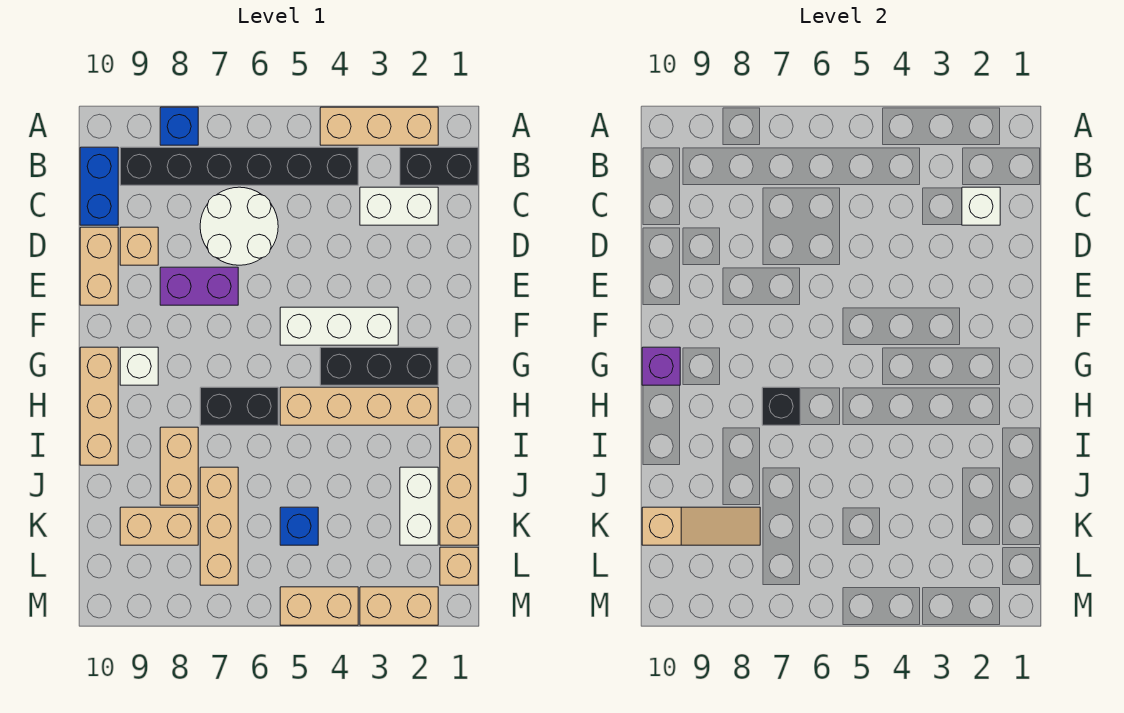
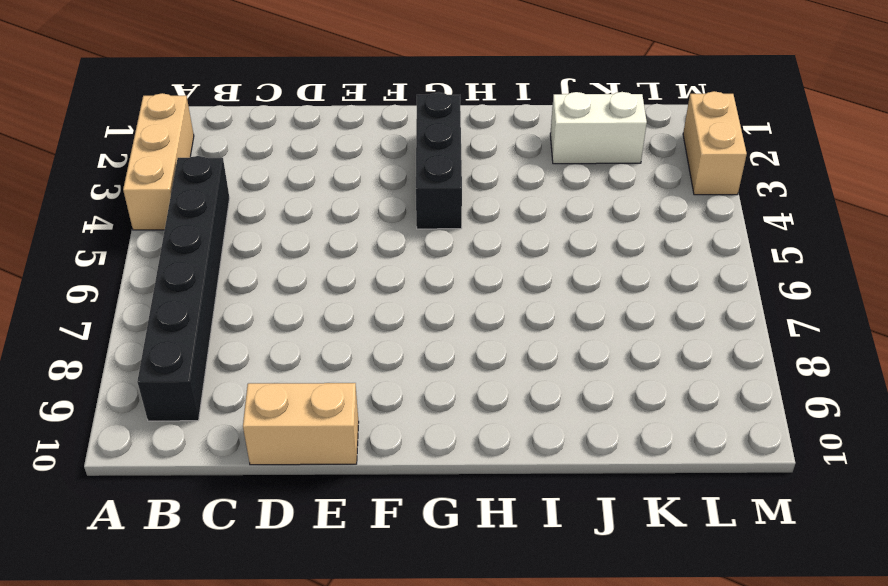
none -> blue brick A8 level 1
none -> black brick B1:B2 level 1
none -> blue brick B10:C10 level 1

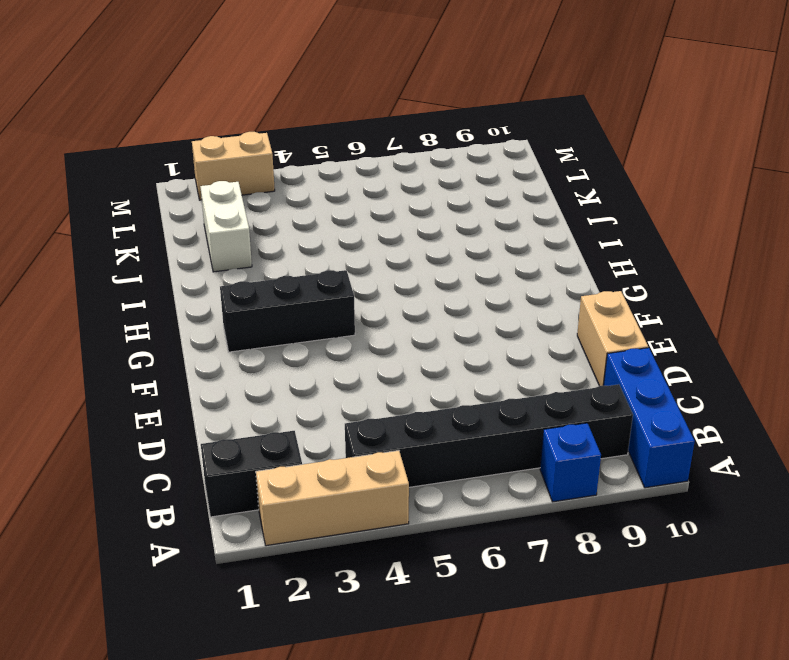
blue brick A10:C10 level 1 -> blue brick B10:C10 level 1
none -> white brick C2:C3 level 1
none -> white round brick C6:D7 level 1
none -> tan brick D9 level 1

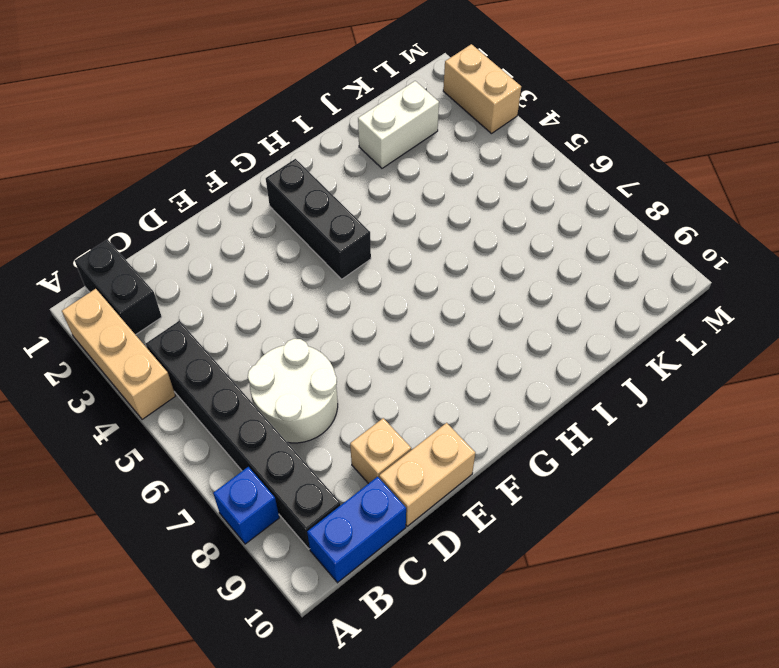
none -> white brick C2:C3 level 1
none -> purple brick E7:E8 level 1
none -> white brick F3:F5 level 1

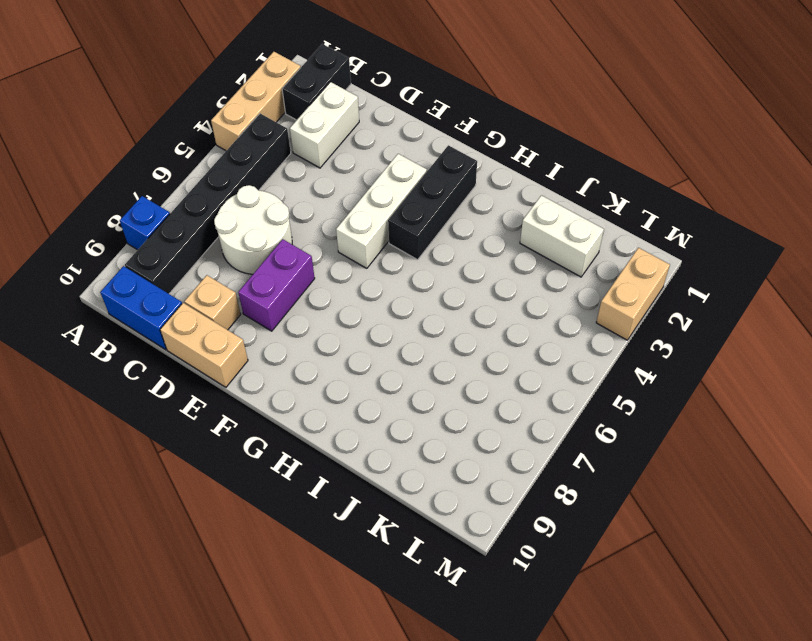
none -> white brick G9 level 1
none -> tan brick G10:I10 level 1
none -> tan brick H2:H5 level 1

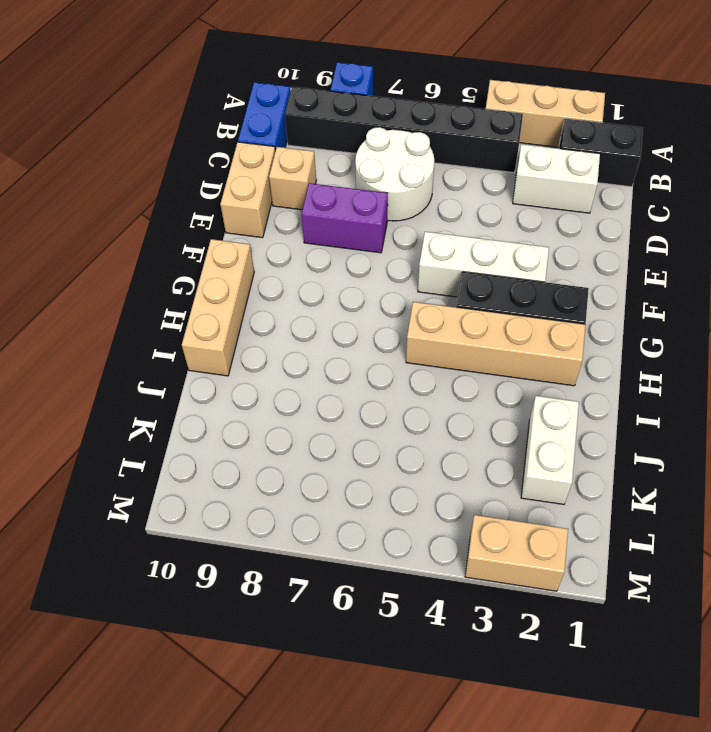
none -> white brick G9 level 1
none -> black brick H6:H7 level 1
none -> tan brick I1:K1 level 1

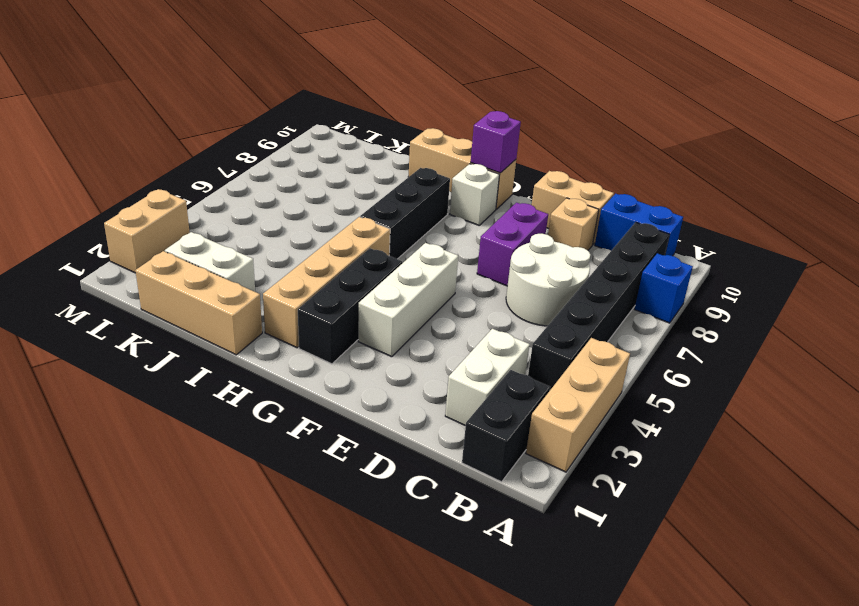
black brick H6:H8 level 1 -> black brick H6:H7 level 1
none -> tan brick I8:J8 level 1
none -> tan brick J7:L7 level 1
none -> blue brick K5 level 1

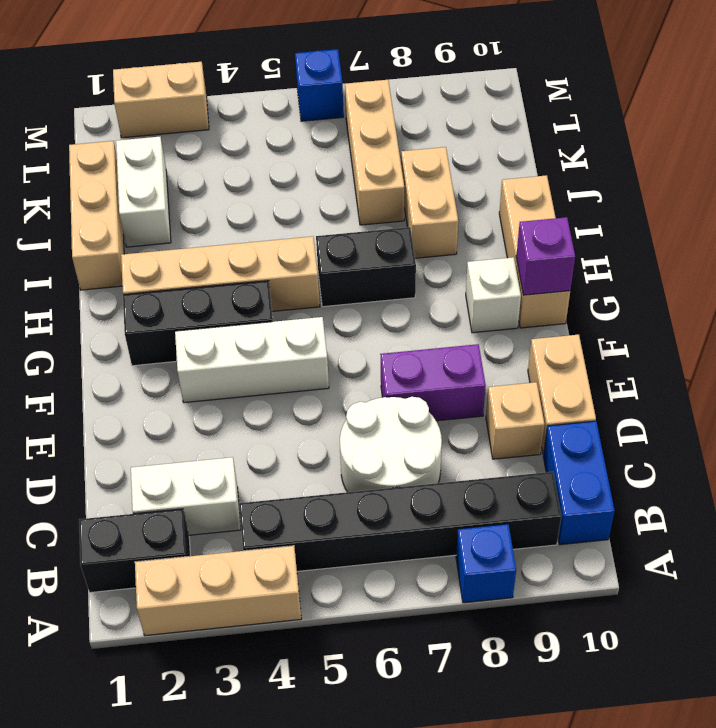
blue brick M6 level 1 -> blue brick K5 level 1
none -> tan brick K8:K9 level 1
none -> tan brick L1 level 1
none -> tan brick M4:M5 level 1

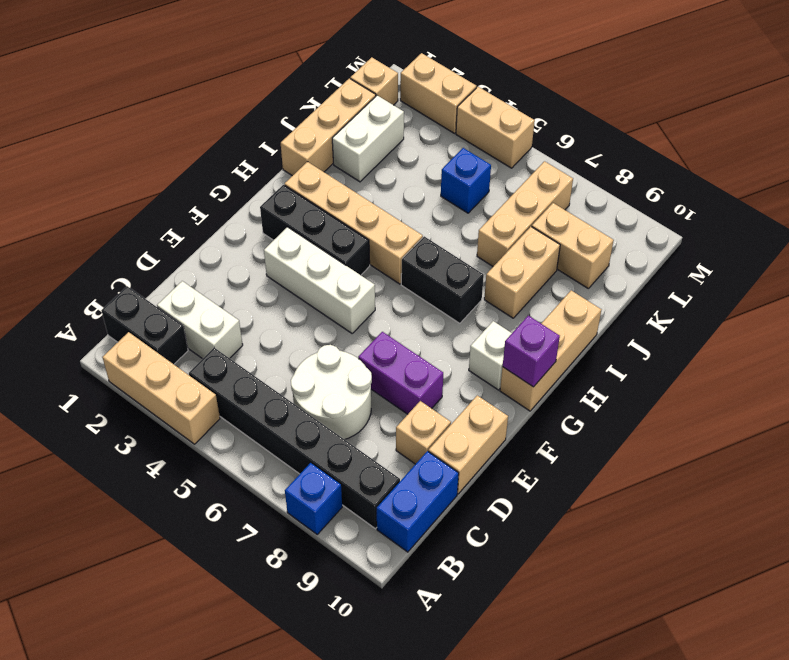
none -> white brick C2 level 2
none -> black brick H7 level 2
none -> tan slope K8:K10 level 2 top 10

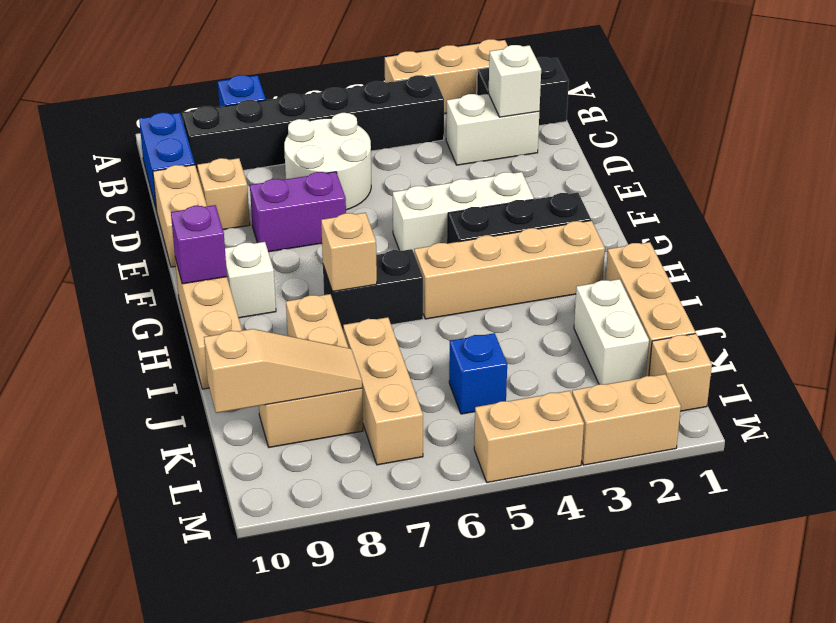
tan brick H7 level 2 -> black brick H7 level 2

